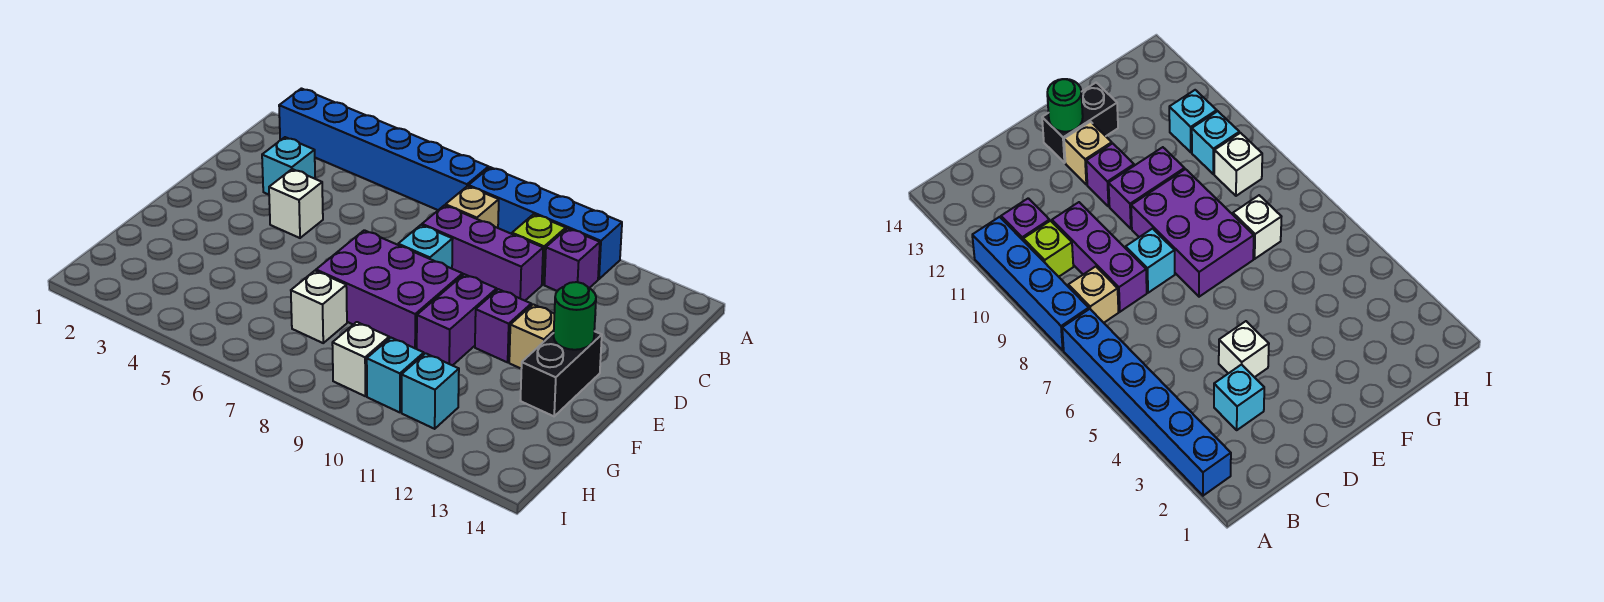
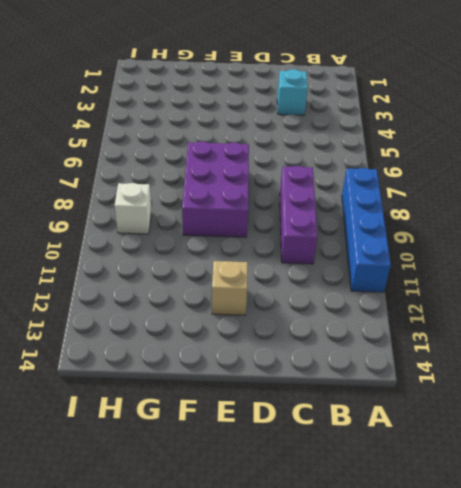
none -> blue brick A2:A7 level 1
none -> tan brick B8 level 1
none -> lime brick B10 level 1

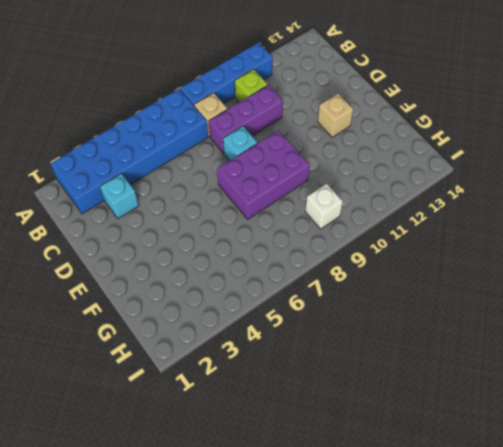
blue brick A2:B7 level 1 -> blue brick A2:A7 level 1
none -> purple brick B11 level 1
none -> white brick D4 level 1
none -> purple brick E10:F10 level 1

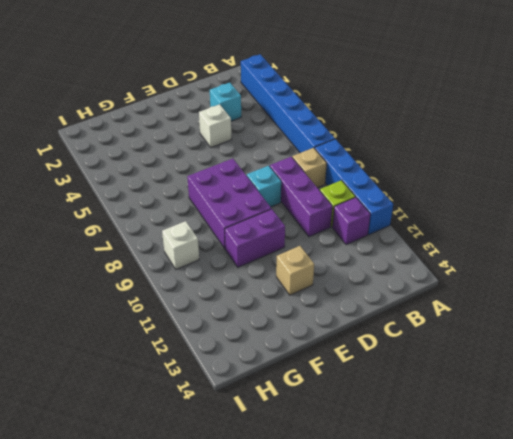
none -> purple brick E11 level 1
none -> black brick E13:F13 level 1
none -> white brick G7 level 1

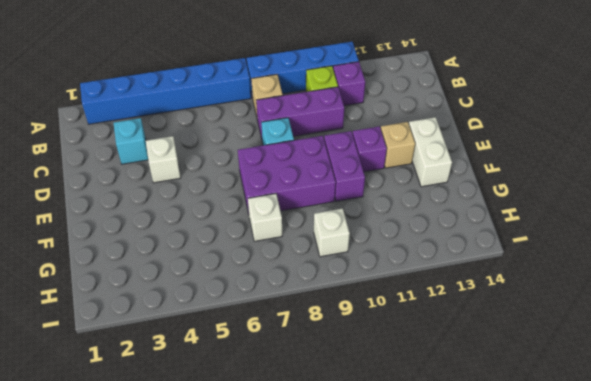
white brick E13:F13 level 1 -> black brick E13:F13 level 1
none -> cyan brick H10 level 1
none -> cyan brick H11 level 1
none -> green round brick E13 level 2

